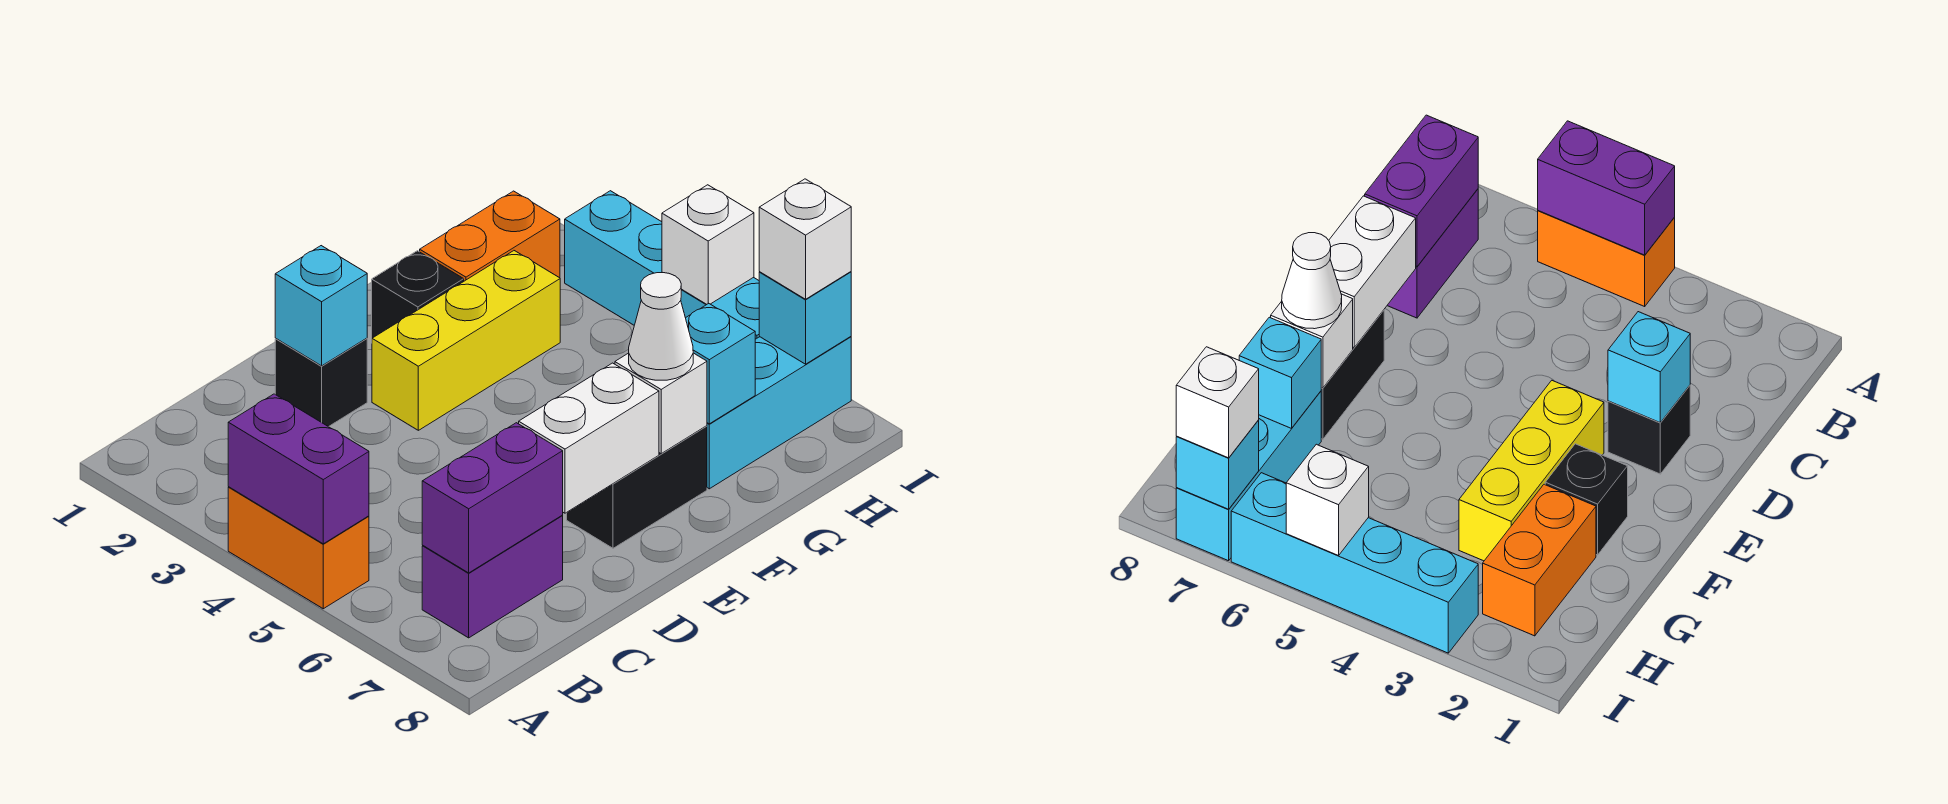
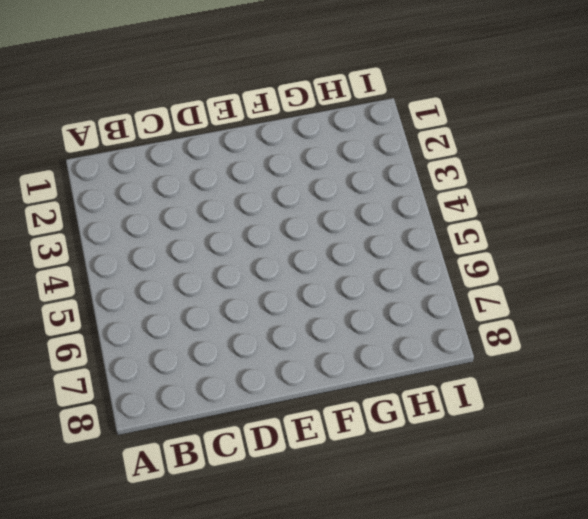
none -> orange brick A4:A5 level 1
none -> purple brick B7:C7 level 1
none -> black brick D2 level 1

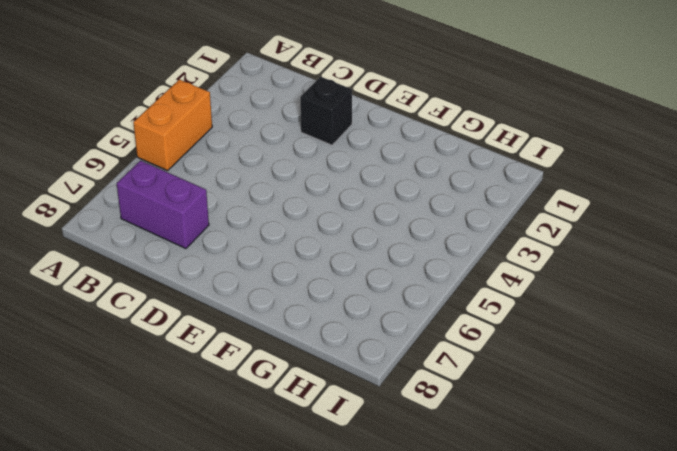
none -> yellow brick E3:G3 level 1
none -> black brick E7:F7 level 1
none -> black brick F2 level 1

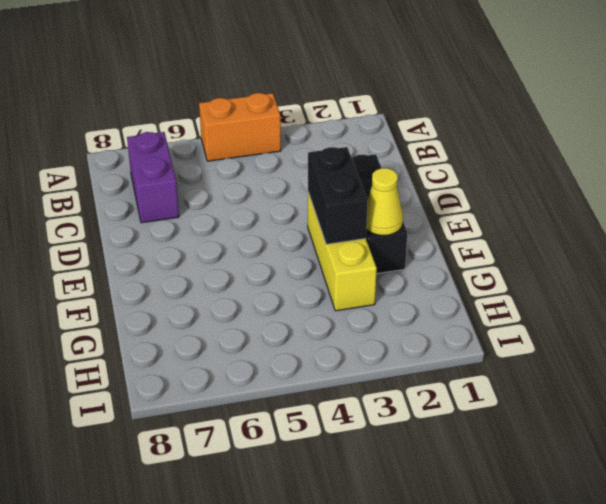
black brick E3:F3 level 2 -> black brick E7:F7 level 1
yellow cone F2 level 2 -> none
none -> orange brick G2:H2 level 1
none -> cyan brick G7:I7 level 1
none -> cyan brick I3:I6 level 1

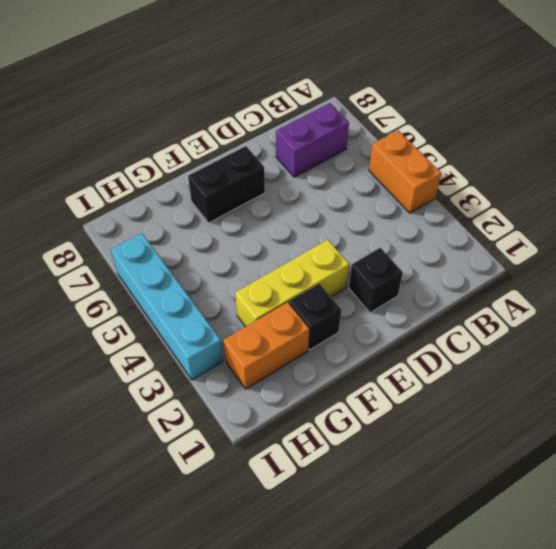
none -> cyan brick G7:I7 level 1
none -> purple brick A4:A5 level 2
none -> purple brick B7:C7 level 2

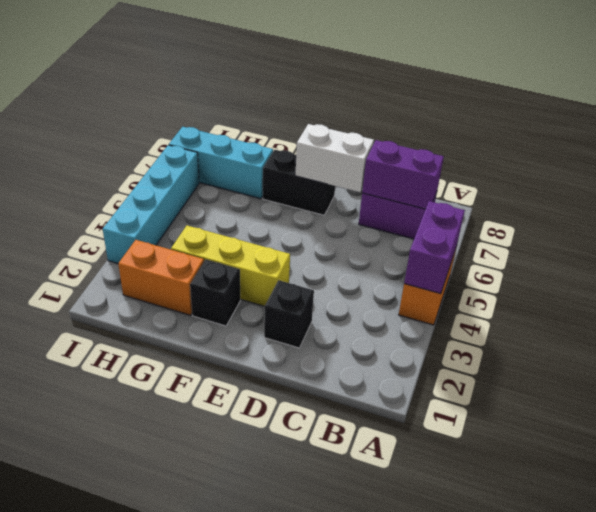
none -> cyan brick D2 level 2
none -> white brick F7 level 2
none -> cyan brick G7 level 2

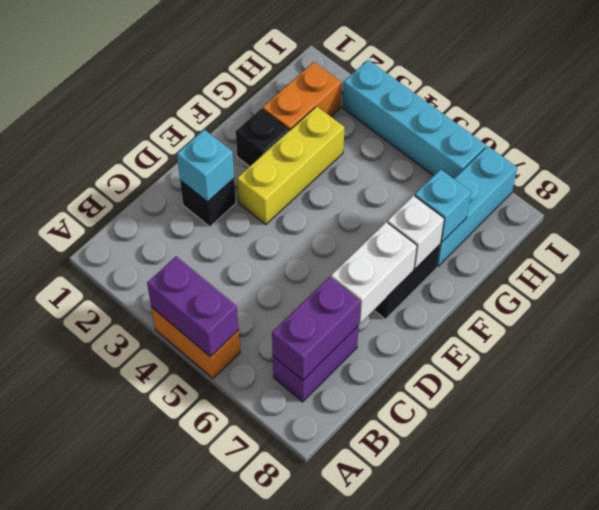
none -> white brick I5 level 2
none -> cyan brick I7 level 2
none -> white cone F7 level 3

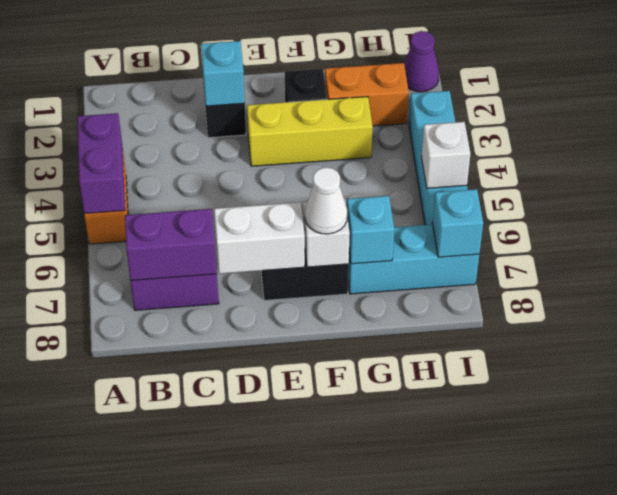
purple cone I1 level 1 -> none
none -> white brick I7 level 3

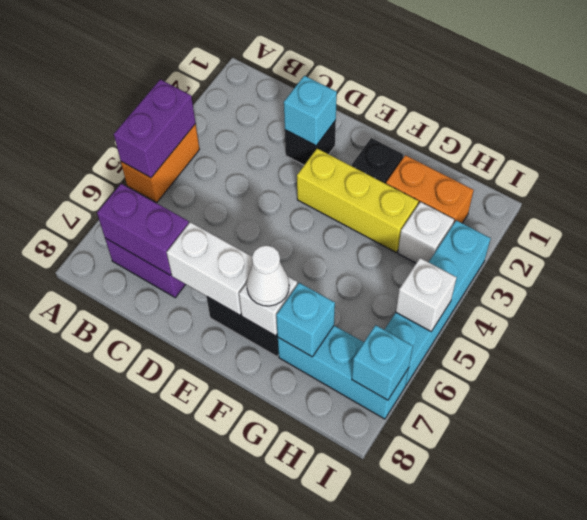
white brick H3 level 1 -> white brick I7 level 3

